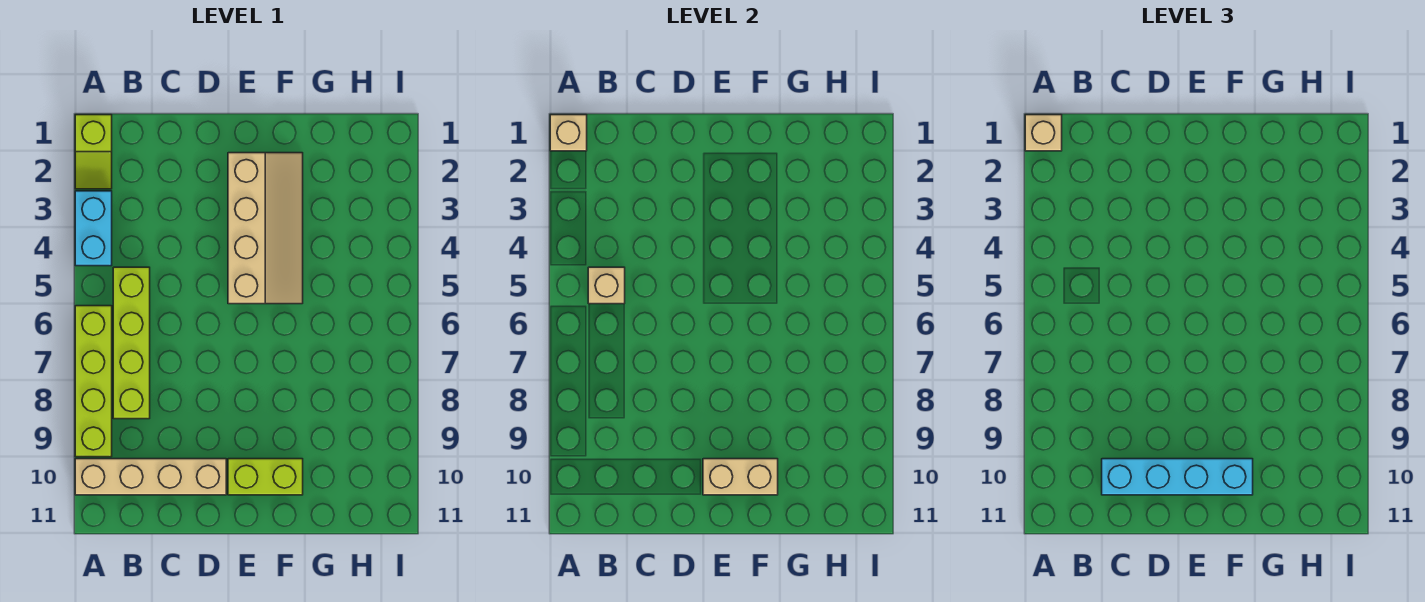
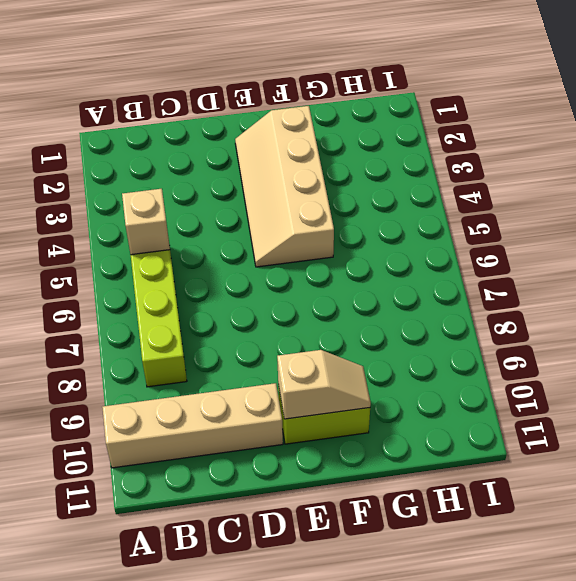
tan slope E2:F5 level 1 top F -> tan slope E2:F5 level 1 top E
tan slope E10:F10 level 2 top E -> tan brick E10:F10 level 2
none -> lime slope A1:A2 level 1 top 1
none -> cyan brick A3:A4 level 1
none -> lime brick A6:A9 level 1

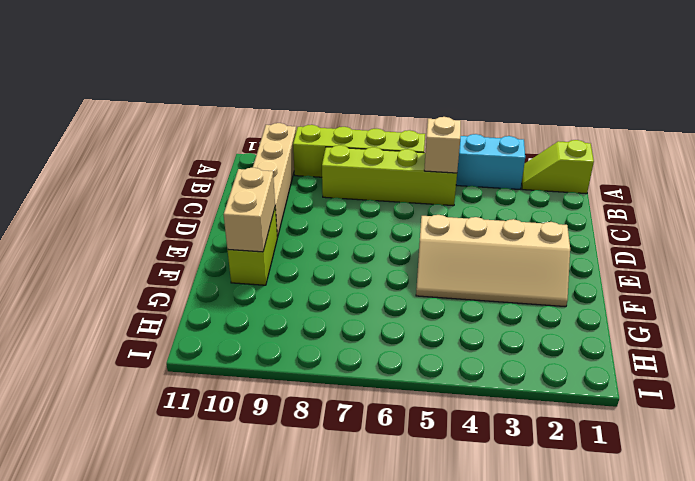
none -> tan brick A1 level 2
none -> tan brick A1 level 3
none -> cyan brick C10:F10 level 3

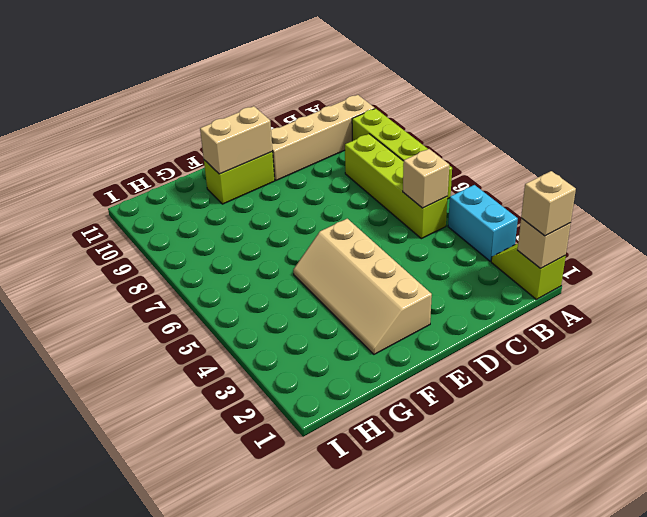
none -> cyan brick C10:F10 level 3

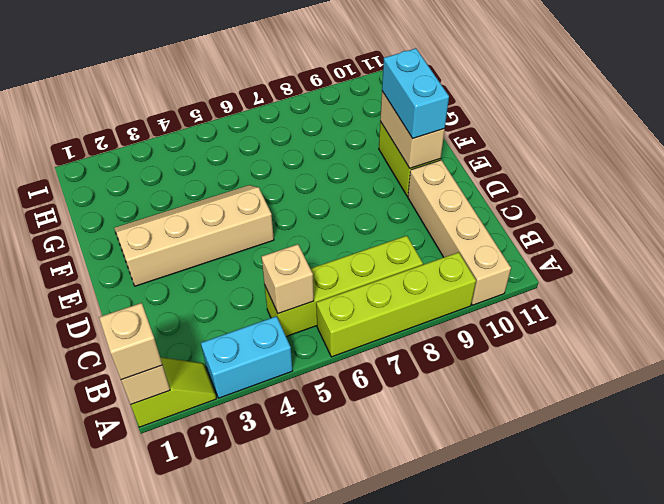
cyan brick E10:F10 level 3 -> cyan brick C10:F10 level 3

